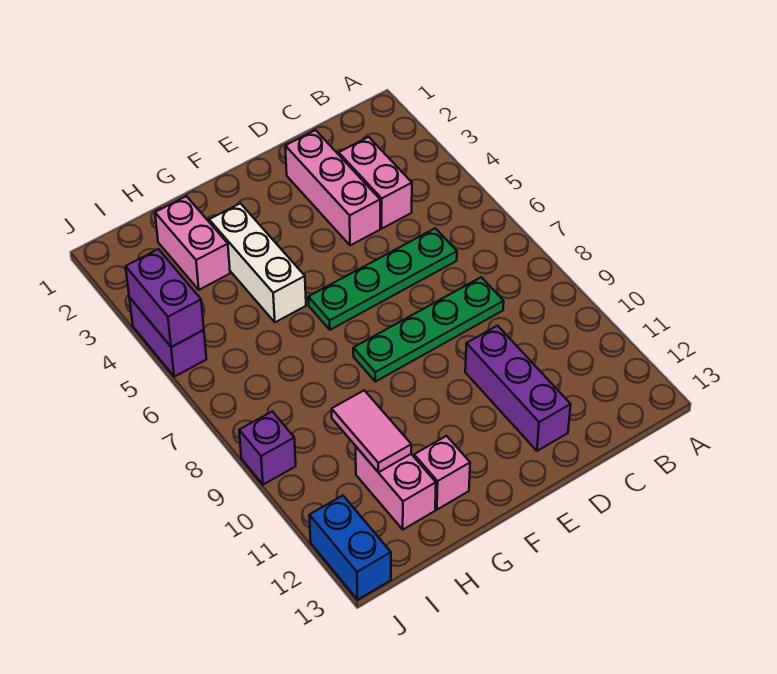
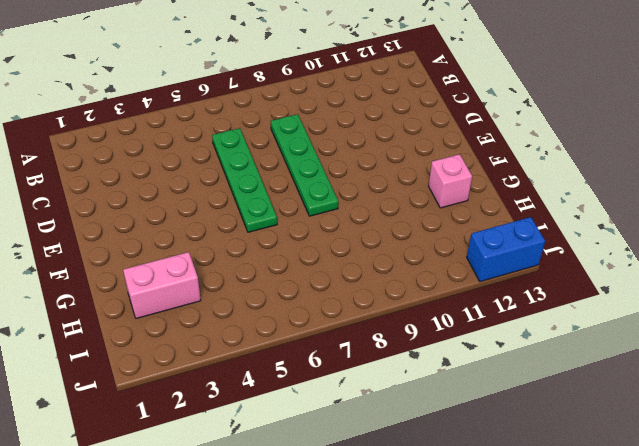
none -> pink brick C3:C4 level 1
none -> pink brick D2:D4 level 1
none -> purple brick D10:D12 level 1

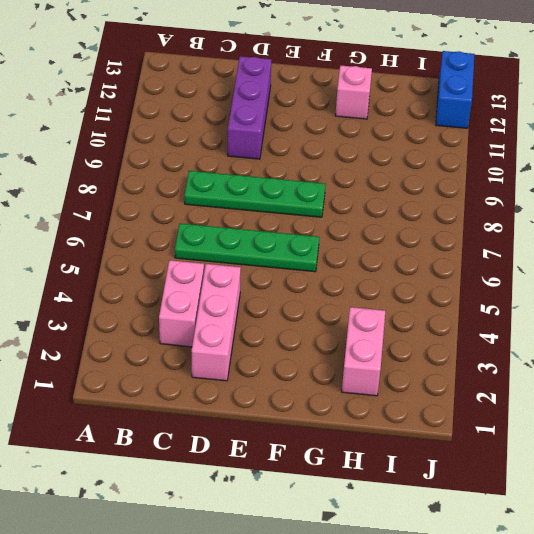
none -> white brick G3:G5 level 1
none -> pink brick H11:H12 level 1
none -> purple brick J4:J5 level 1

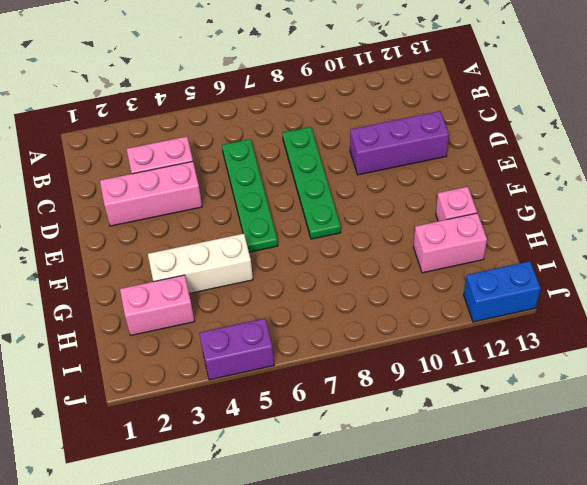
none -> purple brick J9 level 1
none -> pink tile H10:H11 level 2
none -> purple brick J4:J5 level 2

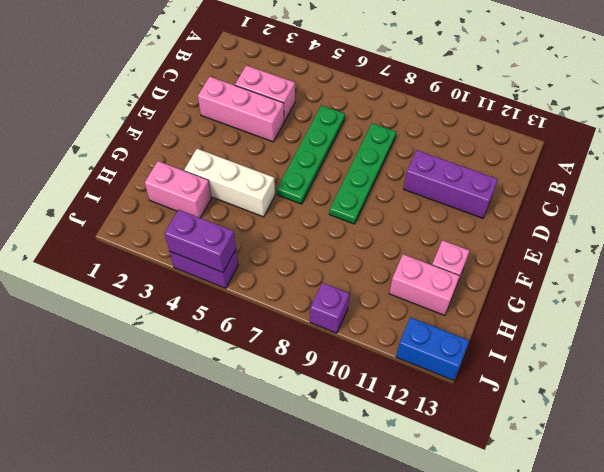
none -> pink tile H10:H11 level 2

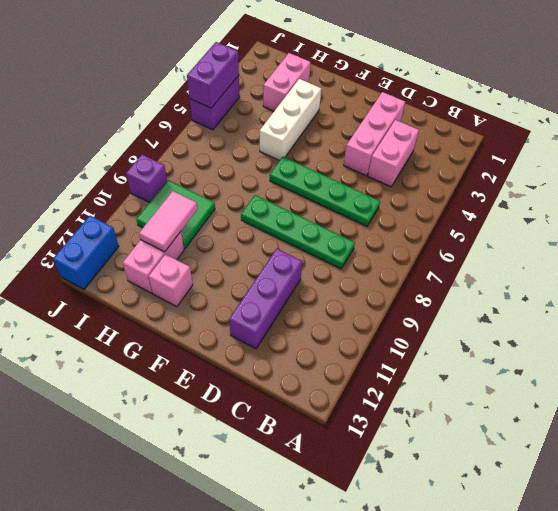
green tile H9:I10 level 1 -> none

